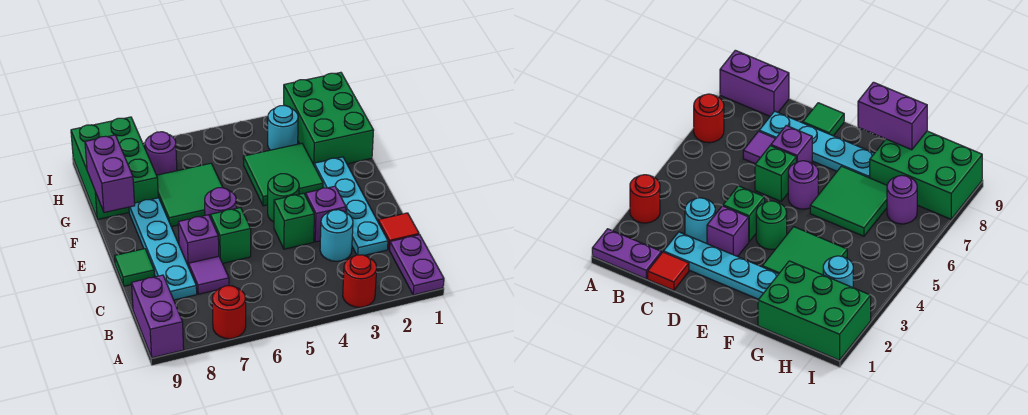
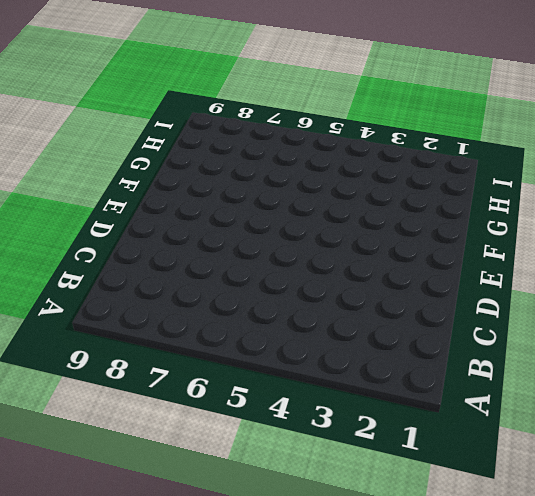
none -> purple plate A1:B1 level 1
none -> red round brick A3 level 1
none -> red round brick A7 level 1

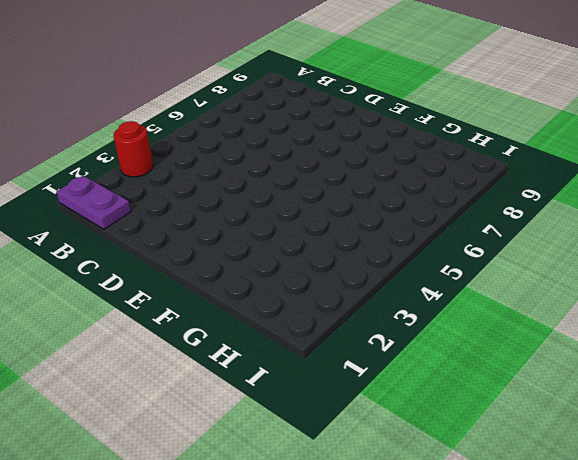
none -> red round brick A7 level 1
none -> purple brick A9:B9 level 1
none -> red tile C1 level 1

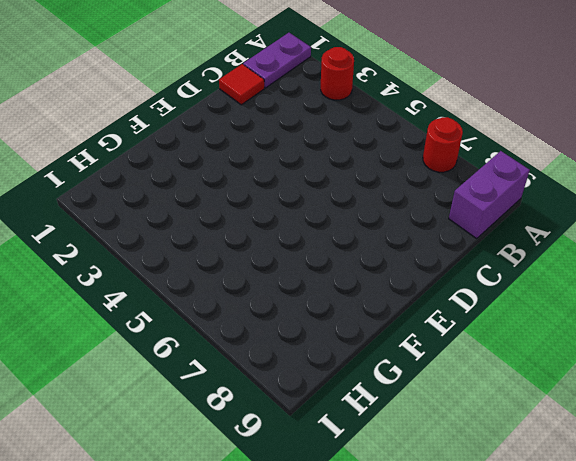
none -> cyan plate C2:F2 level 1
none -> cyan round brick C3 level 1
none -> purple tile C7 level 1

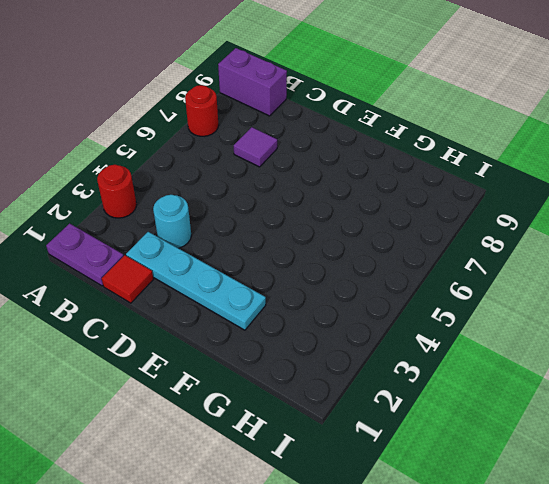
none -> cyan plate C8:F8 level 1
none -> purple brick D3 level 1
none -> green brick D4 level 1

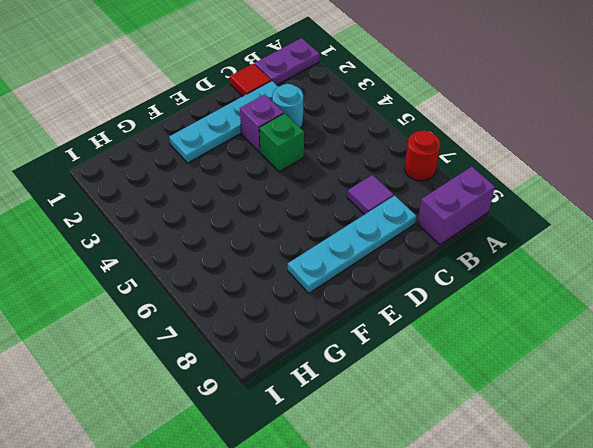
none -> red round brick A3 level 1
none -> green brick D6 level 1
none -> purple brick D7 level 1

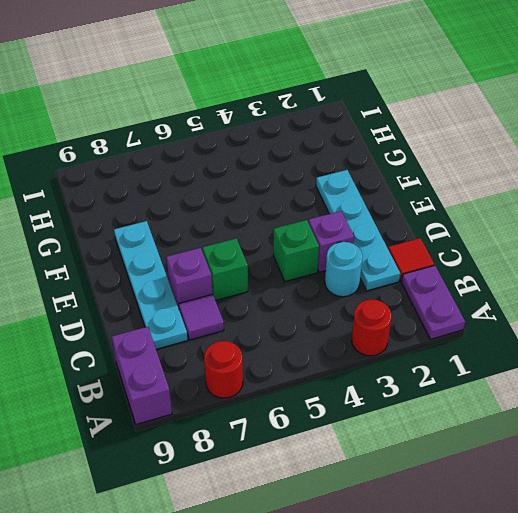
none -> green tile D9 level 1
none -> green round brick E4 level 1
none -> purple round brick E6 level 1

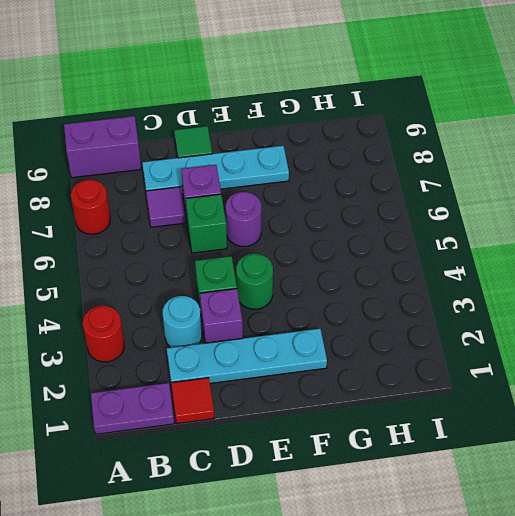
none -> green tile F3:G4 level 1
none -> green tile F6:G7 level 1
none -> green brick G1:I2 level 1

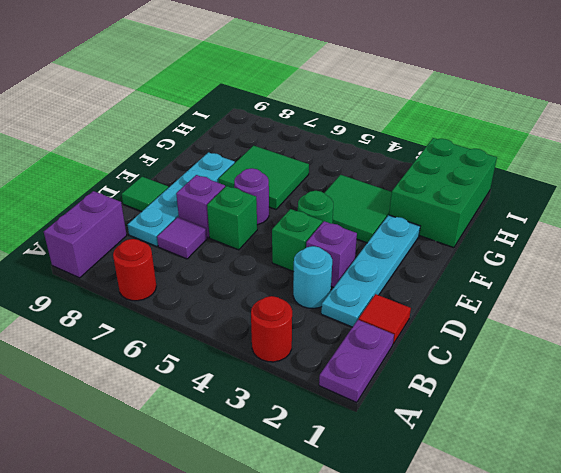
none -> green brick G8:I9 level 1
none -> cyan round brick H3 level 1
none -> purple round brick H7 level 1

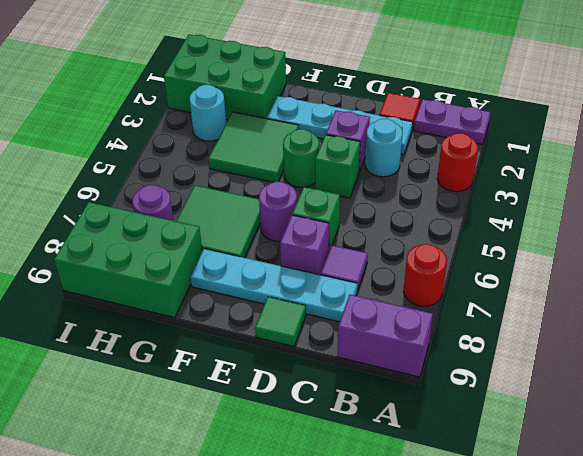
none -> purple brick F9:G9 level 2

